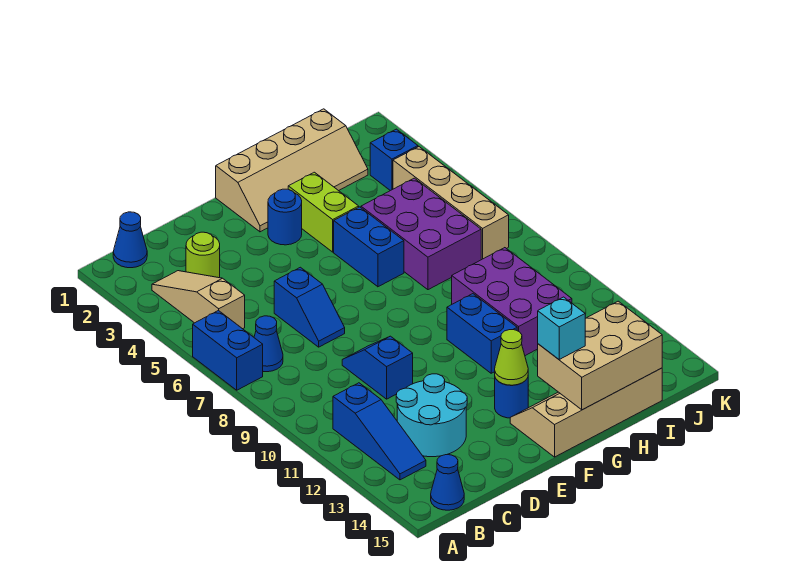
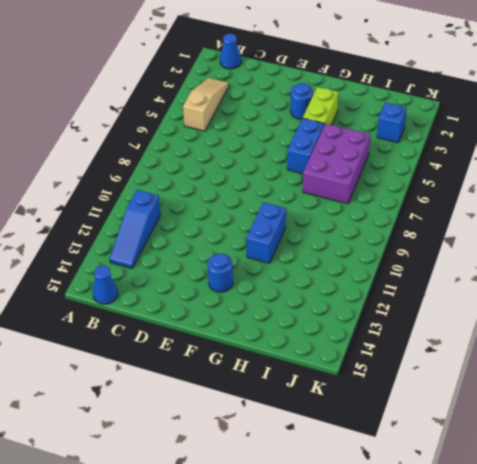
none -> blue brick A6:A7 level 1
none -> blue cone B7 level 1
none -> lime round brick C3 level 1

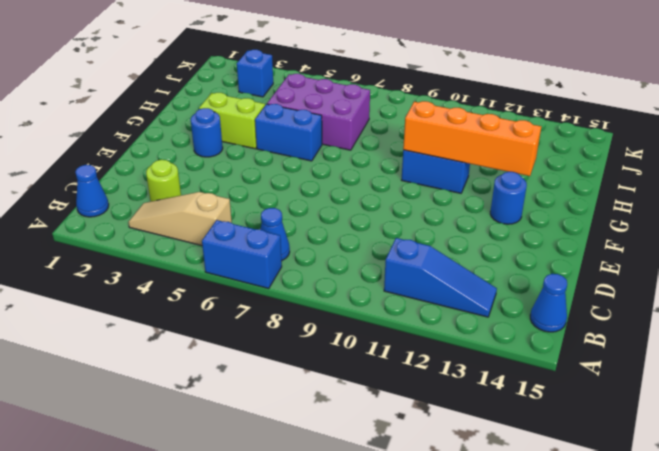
orange brick G10:G13 level 2 -> none
none -> cyan round brick C12:D13 level 1
none -> blue slope D6:D7 level 1 top 6
none -> blue slope D9:D10 level 1 top 10

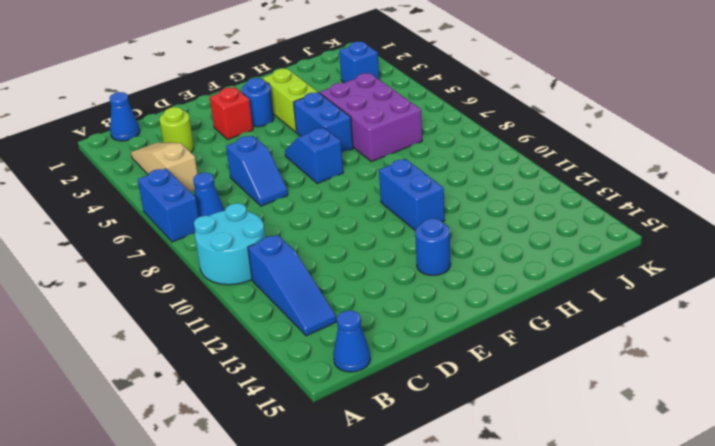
cyan round brick A9:B10 level 1 -> cyan round brick C12:D13 level 1
red brick E3 level 1 -> none
blue slope F6:F7 level 1 top 7 -> blue slope D9:D10 level 1 top 10
none -> tan slope F1:I2 level 1 top 1
none -> tan slope F14:I15 level 1 top 15
none -> purple brick H9:I11 level 1

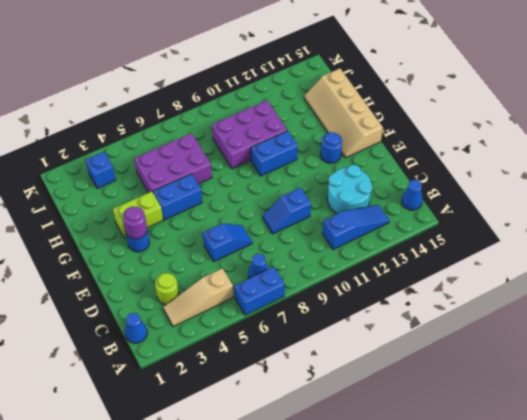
purple round brick F3 level 2 -> none
none -> tan slope F1:I2 level 1 top 1
none -> tan brick J4:J7 level 1
none -> lime cone F13 level 2

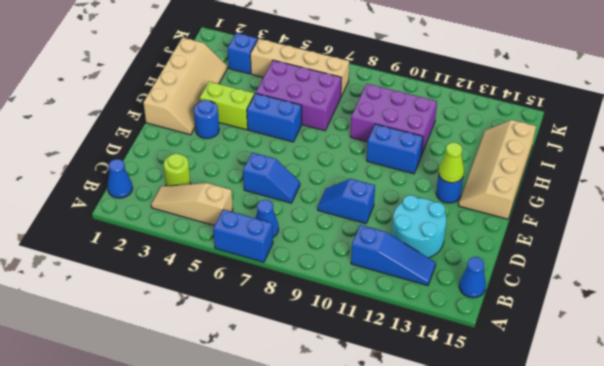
none -> tan brick G14:I15 level 2
none -> cyan brick G14 level 3

